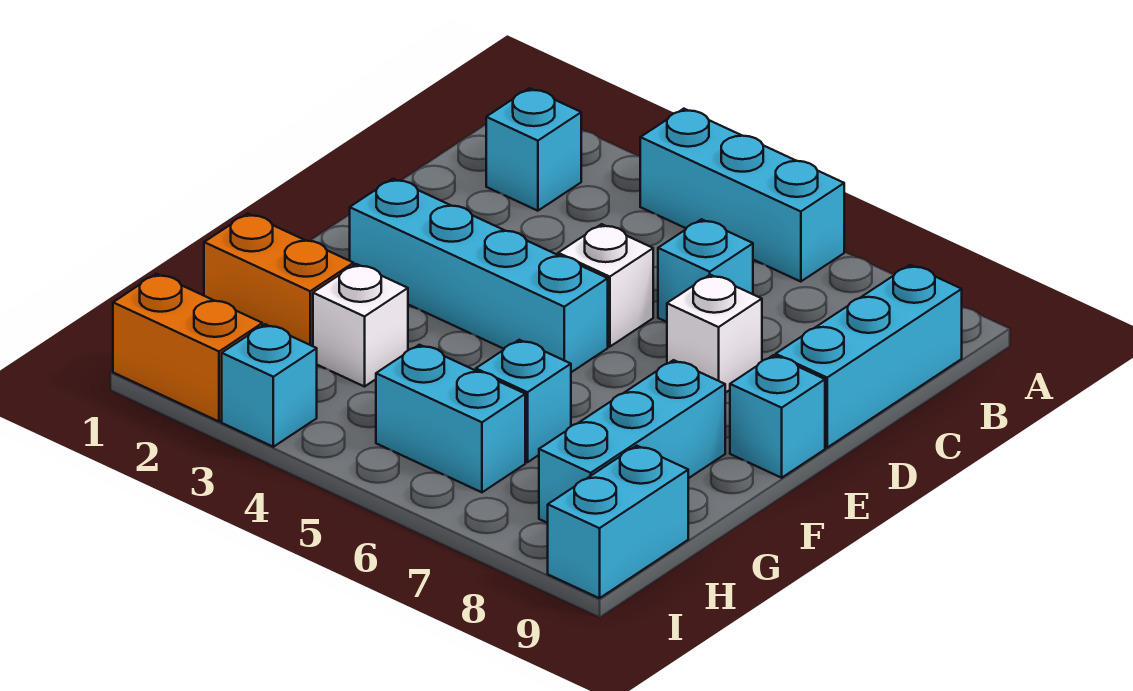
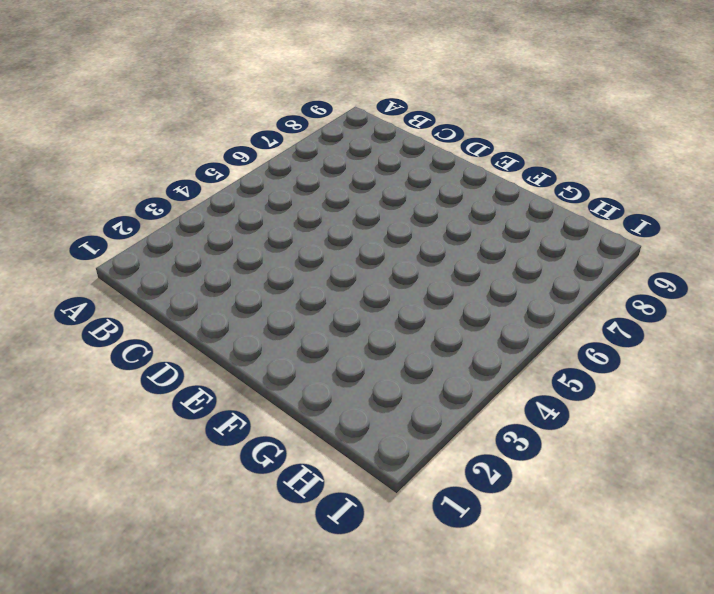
none -> cyan brick A4:A6 level 1
none -> cyan brick B2 level 1
none -> cyan brick B9:D9 level 1

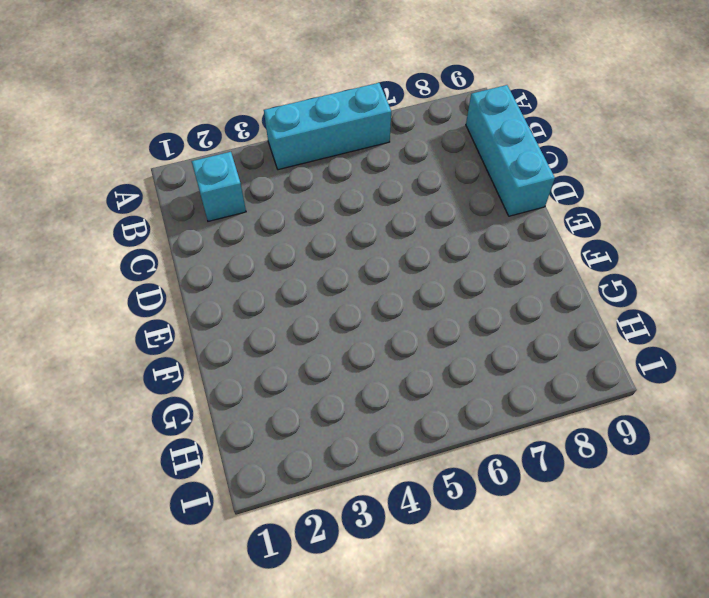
none -> cyan brick C6 level 1
none -> white brick D5 level 1
none -> white brick D7 level 1

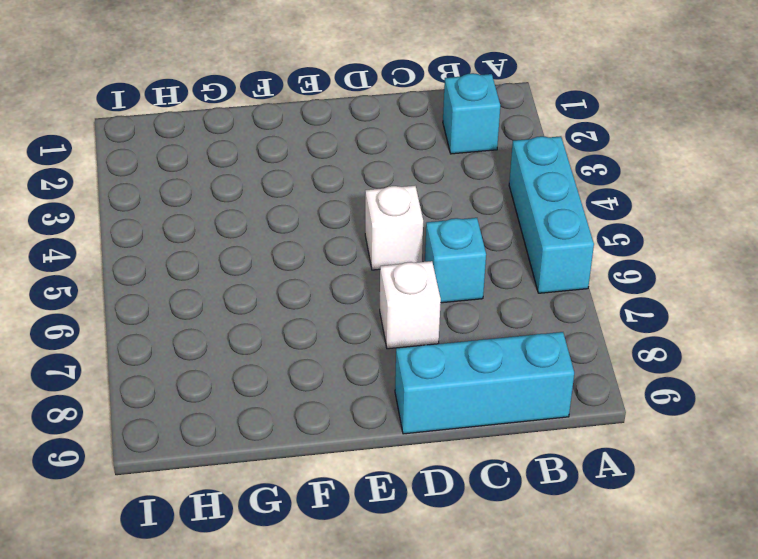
none -> cyan brick E2:E5 level 1
none -> cyan brick E9 level 1
none -> cyan brick F8:H8 level 1

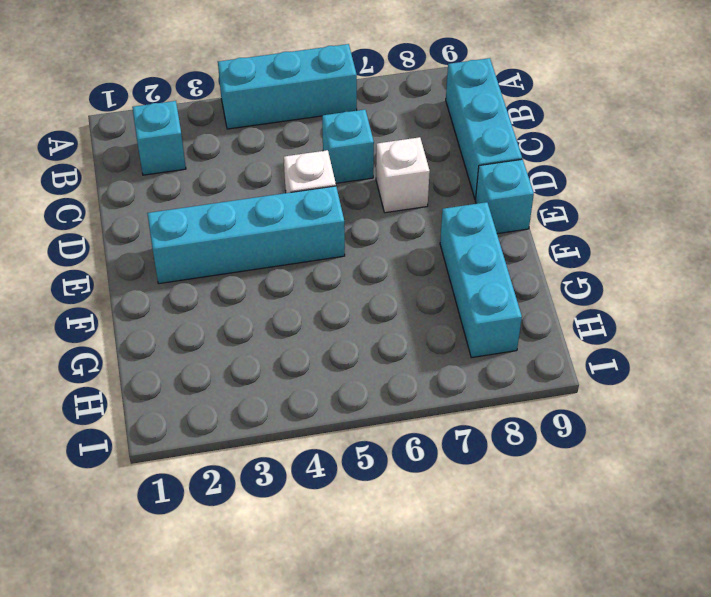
none -> orange brick G1:G2 level 1
none -> white brick G3 level 1
none -> cyan brick G6 level 1

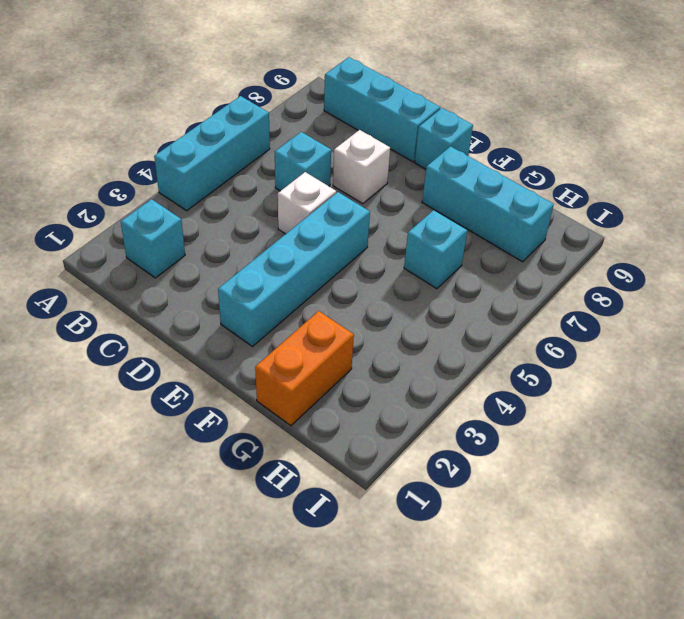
none -> white brick G3 level 1
none -> cyan brick H5:H6 level 1
none -> cyan brick H9:I9 level 1

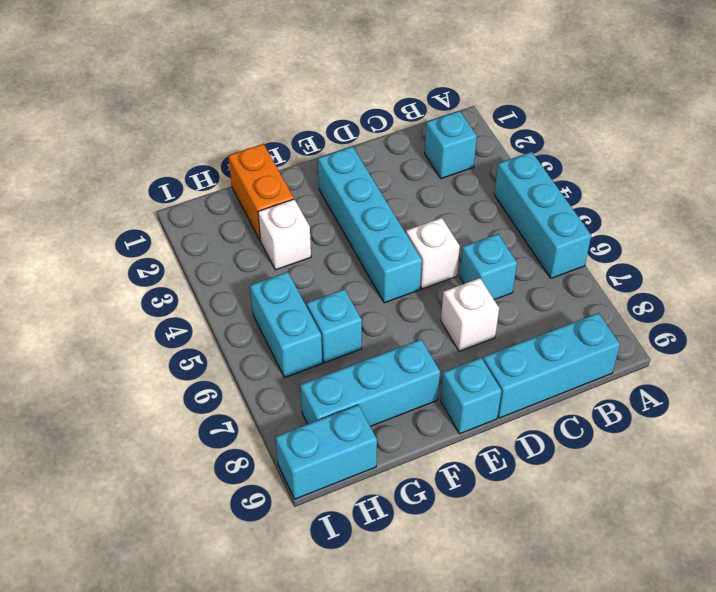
none -> orange brick I1:I2 level 1
none -> cyan brick I3 level 1

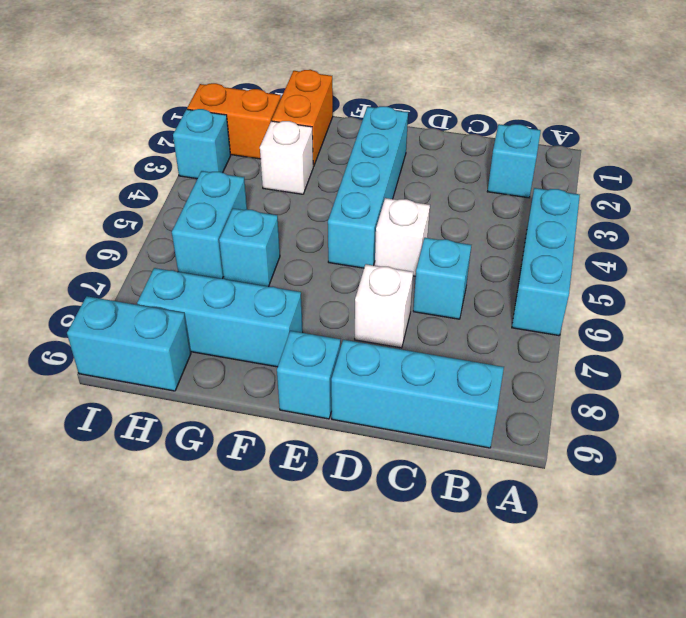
orange brick H2:I2 level 1 -> orange brick I1:I2 level 1

